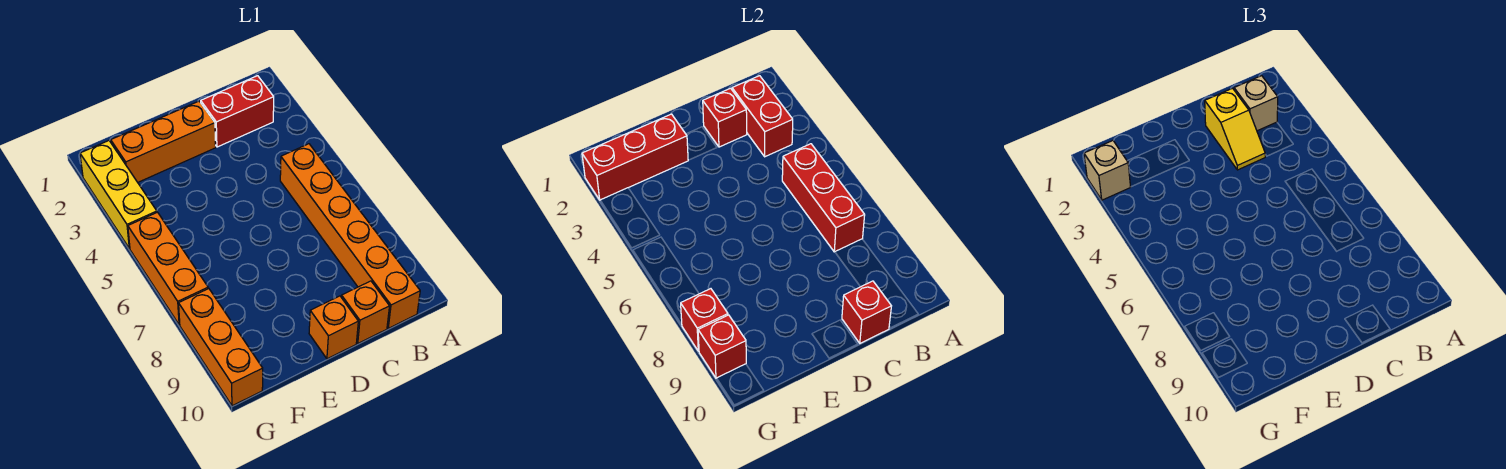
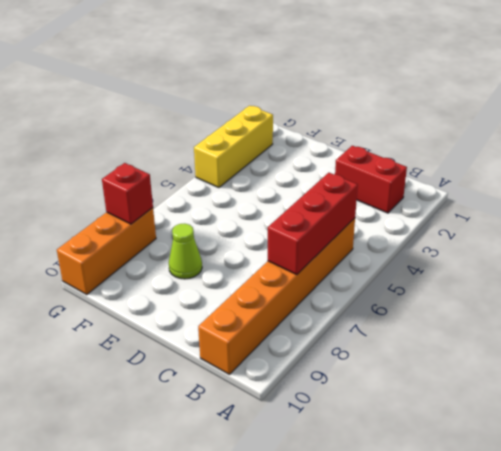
lime cone E8 level 1 -> none
none -> orange brick C10 level 1
none -> orange brick D2:F2 level 1
none -> orange brick D10 level 1

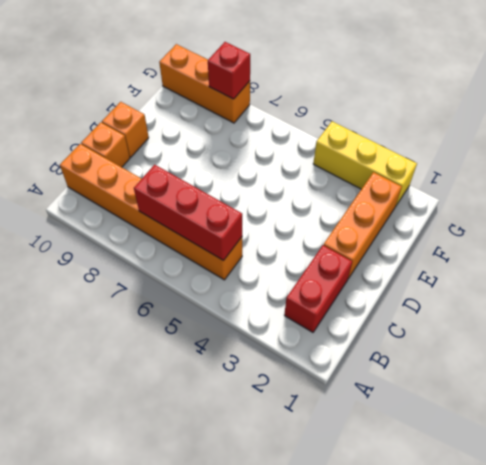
none -> orange brick G5:G7 level 1
none -> red brick B2:B3 level 2
none -> red brick C2 level 2

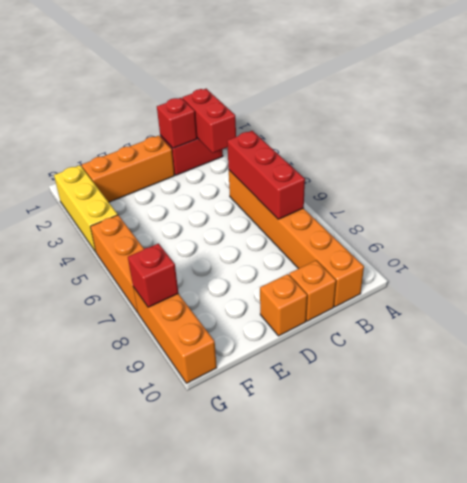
none -> red brick C10 level 2
none -> red brick E2:G2 level 2
none -> red brick G9 level 2

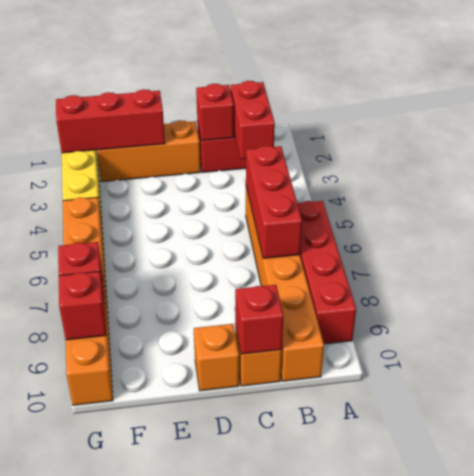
red brick A6:A9 level 1 -> none
none -> tan brick B2 level 3
none -> yellow slope C2:C3 level 3 top 2
none -> tan brick G2 level 3

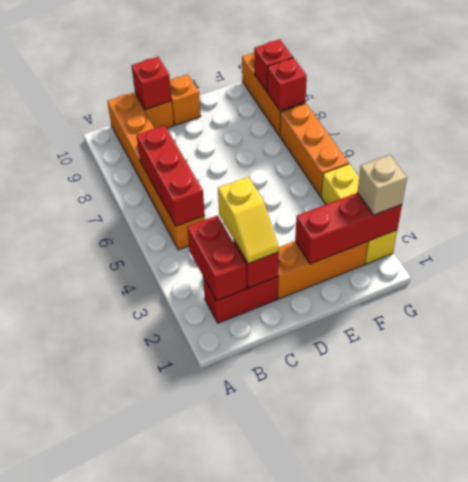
yellow slope C2:C3 level 3 top 3 -> yellow slope C2:C3 level 3 top 2
none -> tan brick B2 level 3

